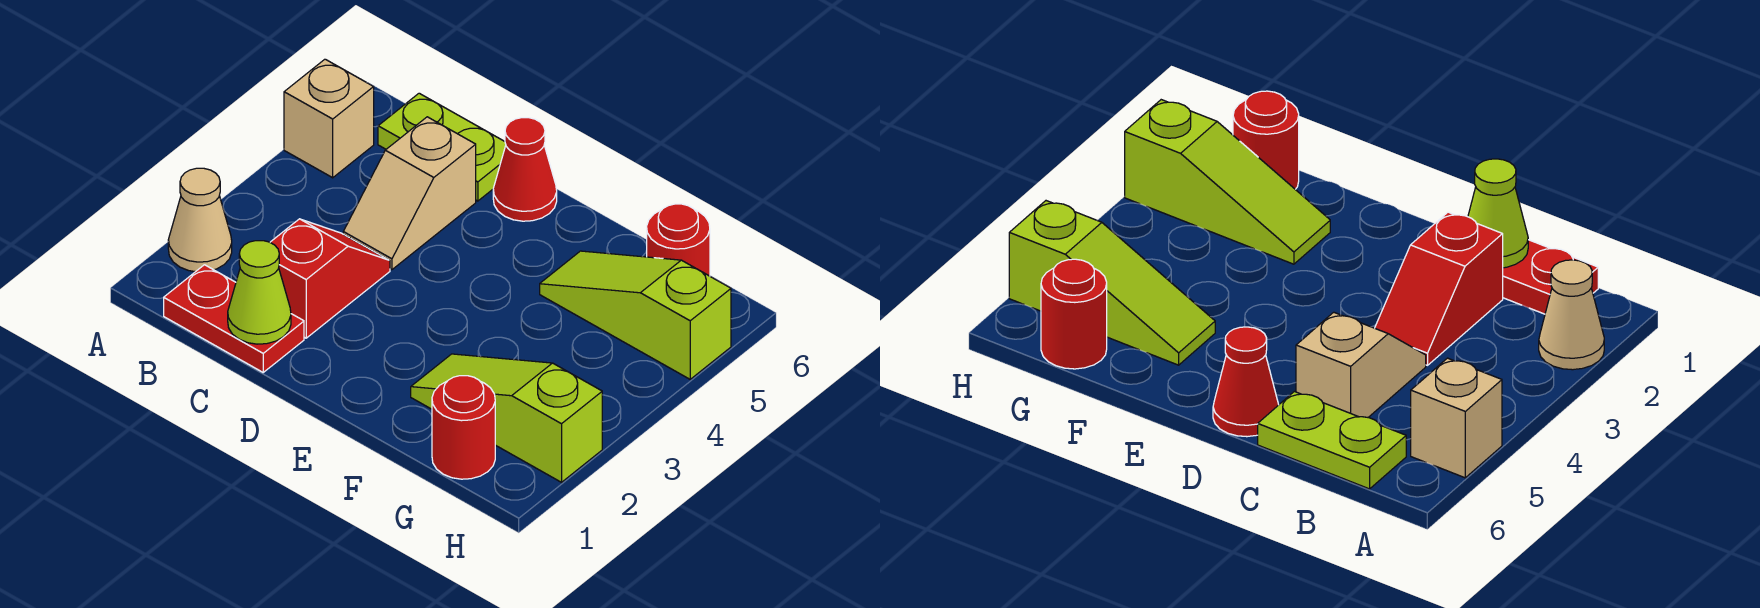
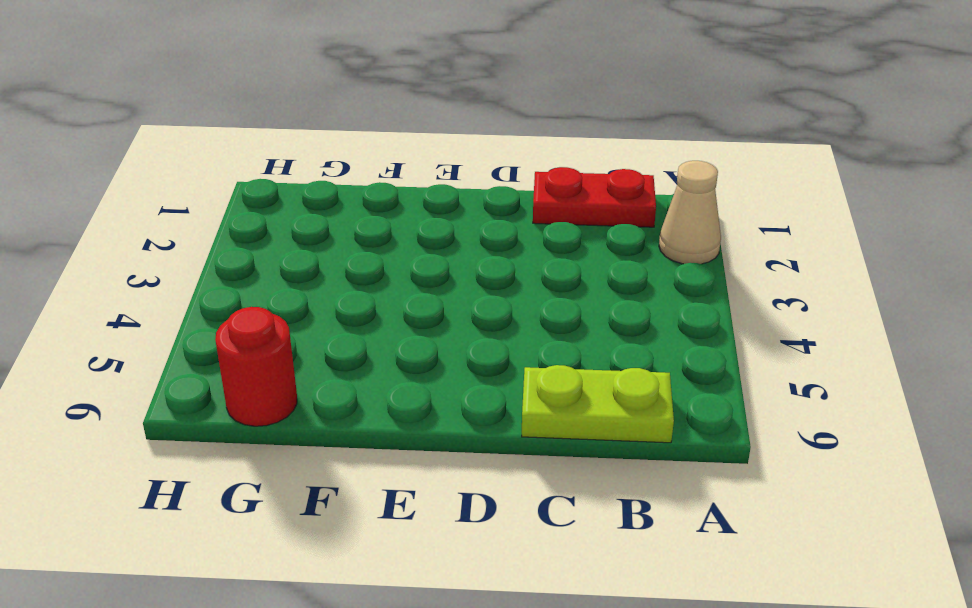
none -> tan brick A5 level 1
none -> red slope C2:C3 level 1 top 2
none -> tan slope C4:C5 level 1 top 5

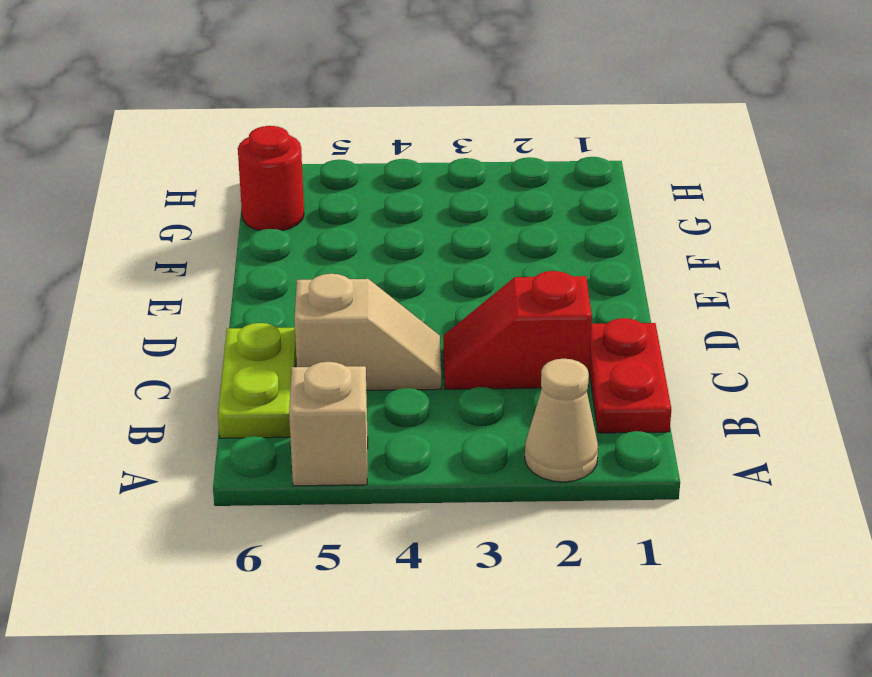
none -> red cone D6 level 1
none -> lime slope F2:H2 level 1 top H
none -> lime slope F5:H5 level 1 top H

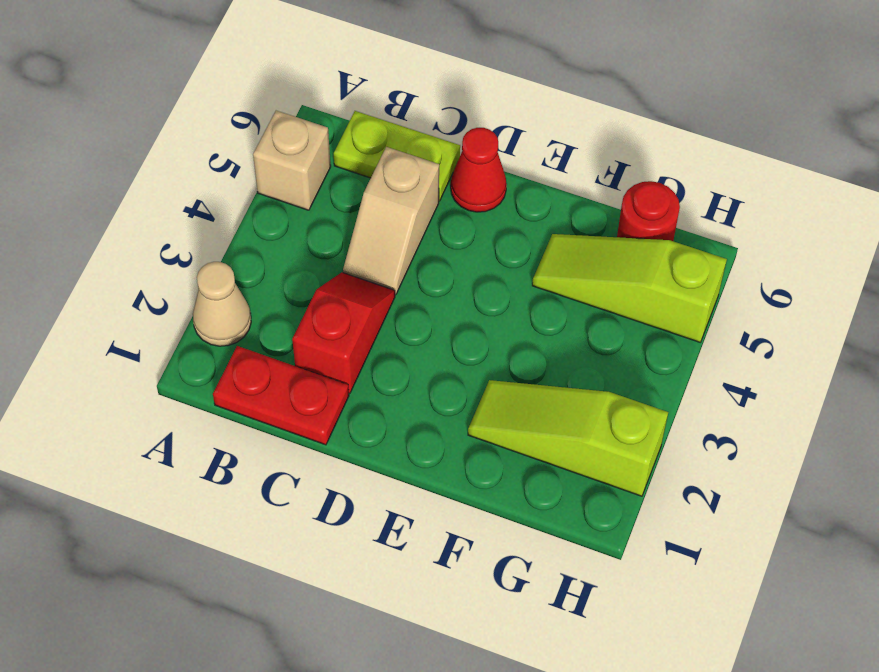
none -> red round brick G1 level 1
none -> lime cone C1 level 2

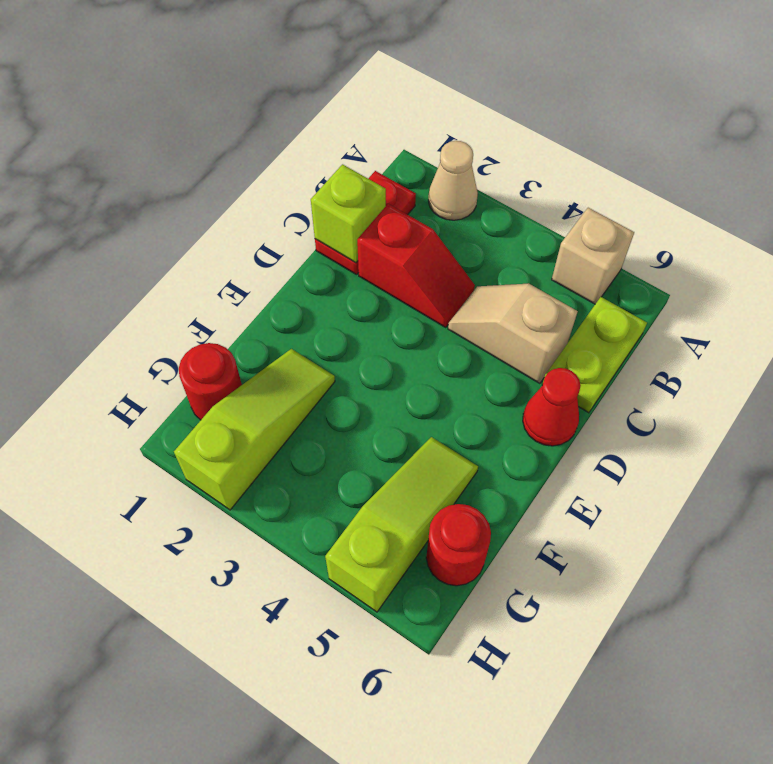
lime brick C1 level 2 -> lime cone C1 level 2

